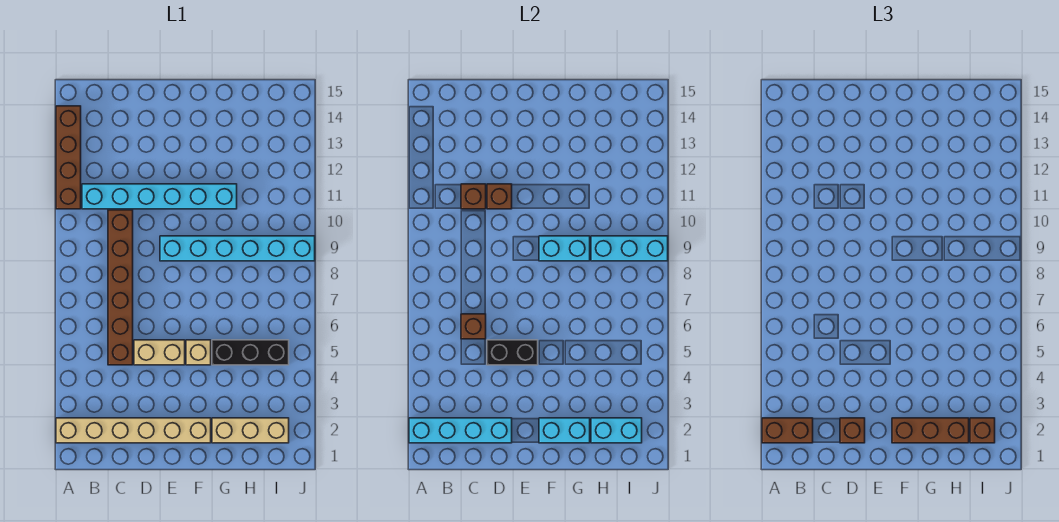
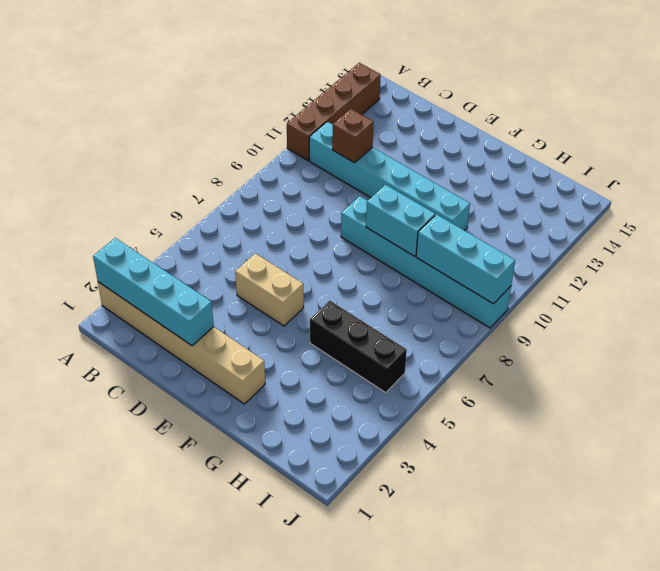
none -> brown brick C5:C10 level 1
none -> tan brick F5 level 1
none -> tan brick G2:I2 level 1

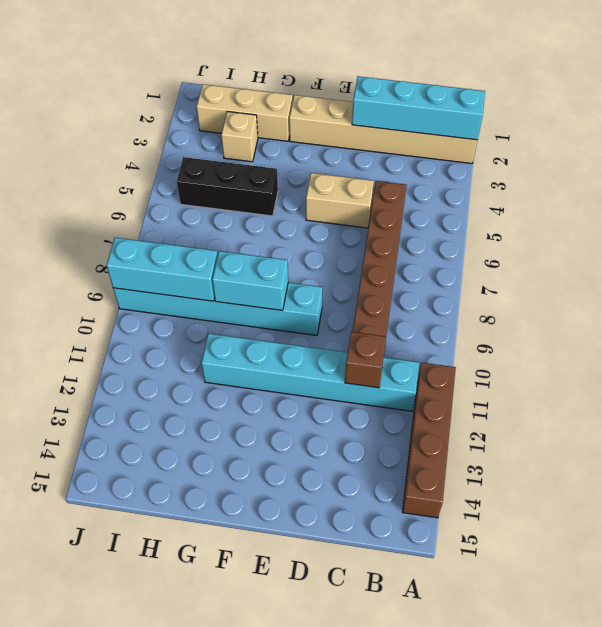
tan brick H3 level 1 -> tan brick F5 level 1
none -> brown brick C6 level 2
none -> black brick D5:E5 level 2
none -> brown brick D11 level 2

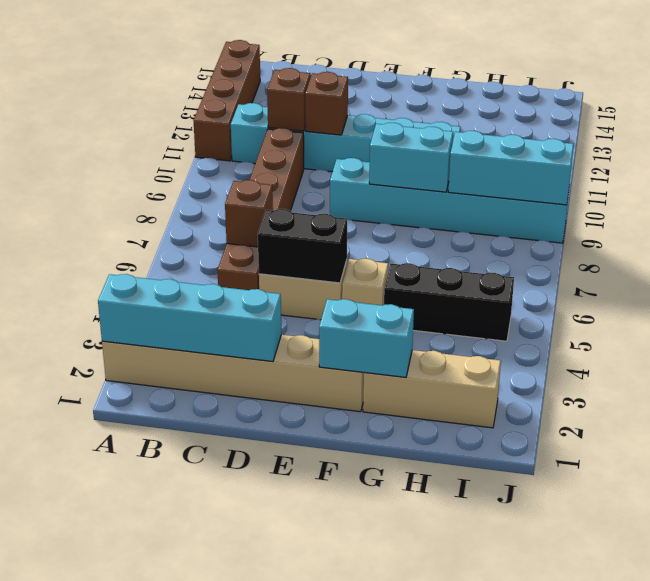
none -> cyan brick H2:I2 level 2
none -> brown brick A2:B2 level 3
none -> brown brick D2 level 3

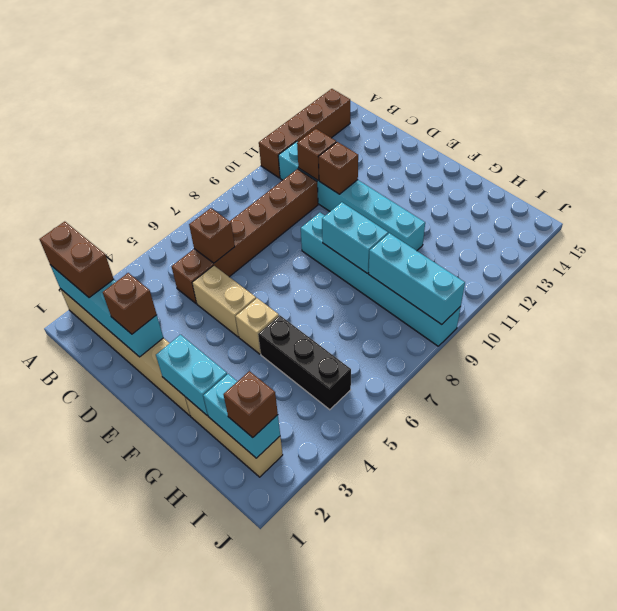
none -> black brick D5:E5 level 2
none -> brown brick F2:H2 level 3

